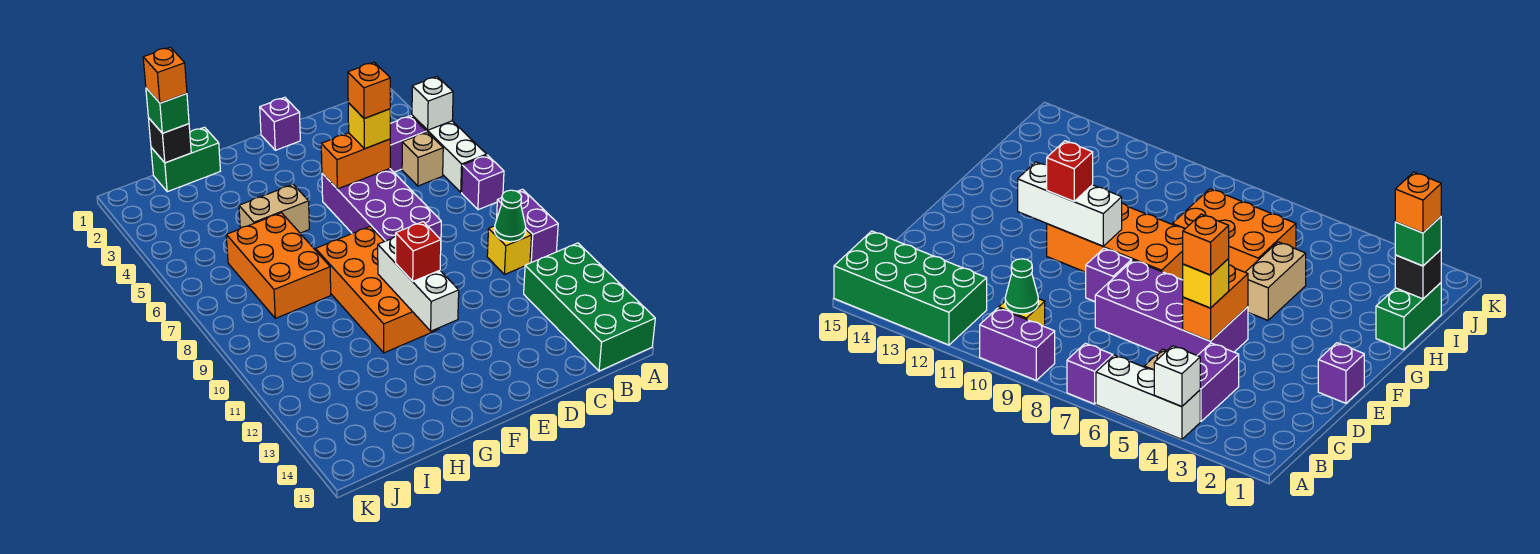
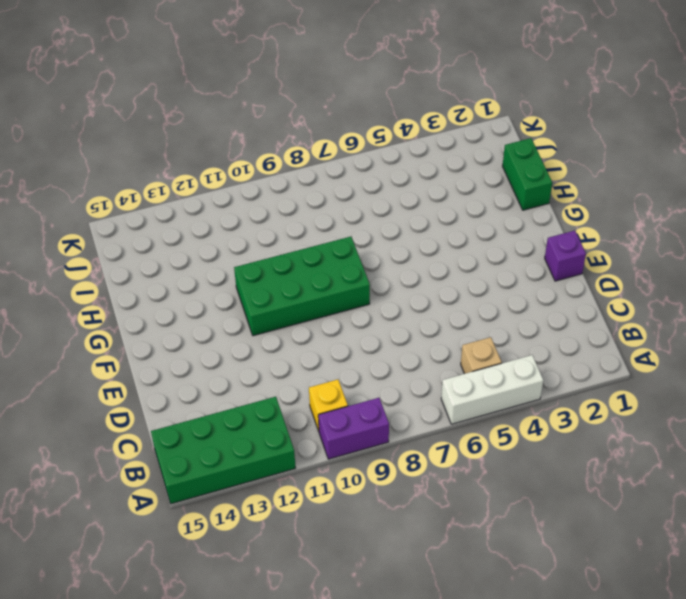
green brick F8:G11 level 1 -> orange brick F8:G11 level 1
none -> purple brick A7 level 1
none -> purple brick B4:C4 level 1
none -> purple brick D5:E8 level 1

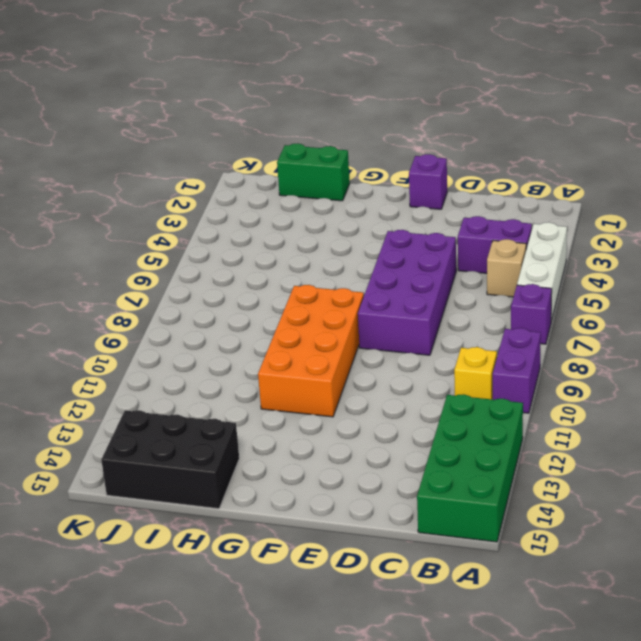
black brick H14:J15 level 1 -> none
none -> purple brick E9 level 1
none -> tan brick G5:H5 level 1
none -> orange brick H6:I8 level 1

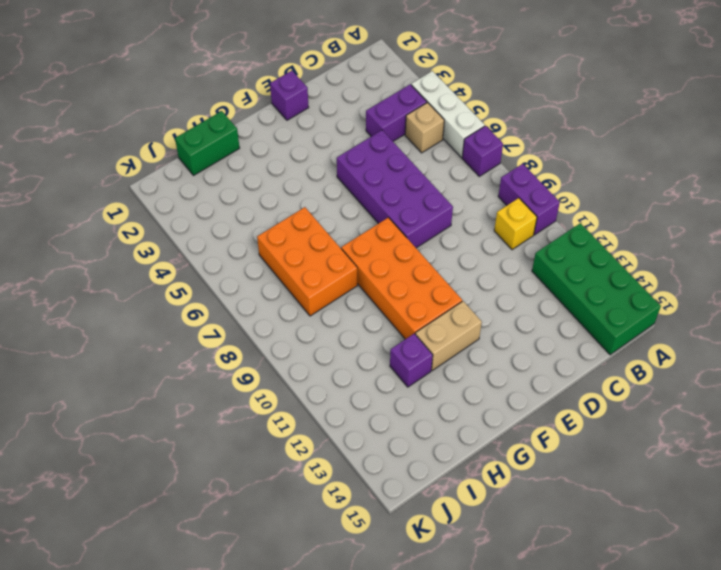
tan brick F12:G12 level 1 -> tan brick G5:H5 level 1
purple brick H12 level 1 -> purple brick E9 level 1
none -> white brick A4 level 2
none -> green cone B10 level 2
none -> orange brick D5:E5 level 2

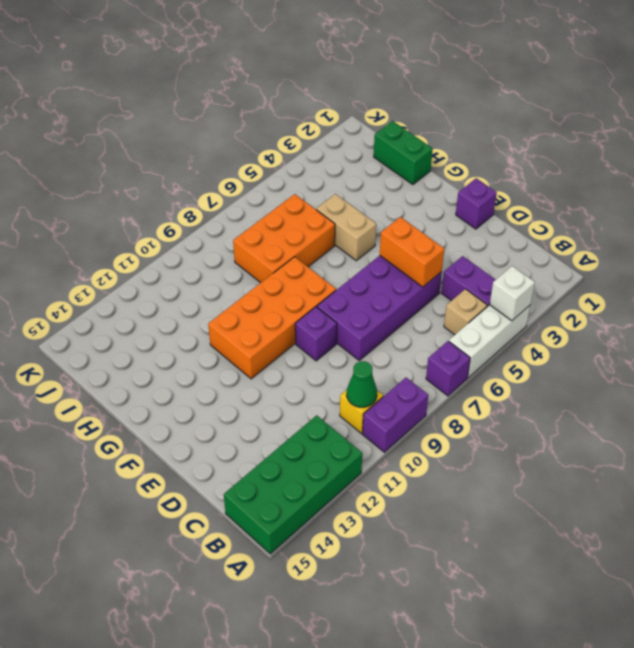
none -> white brick F10:F12 level 2
none -> black brick I1 level 2
none -> yellow brick D5 level 3

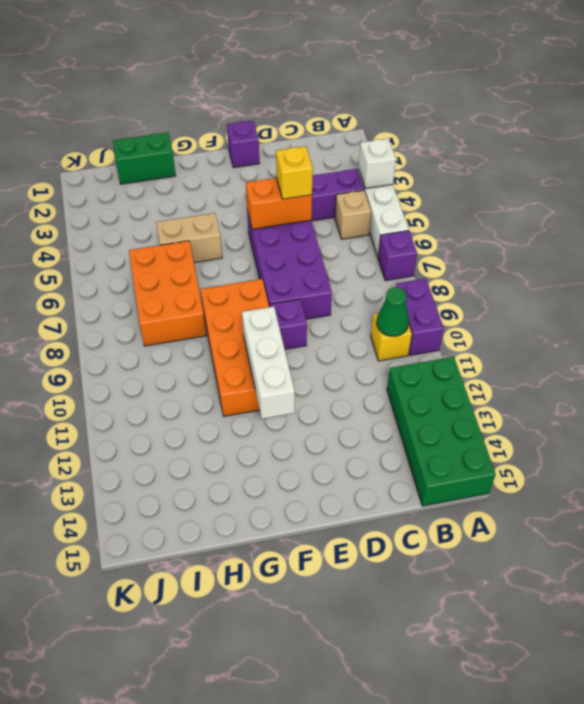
none -> black brick I1 level 2
none -> red brick F11 level 3
none -> green brick I1 level 3

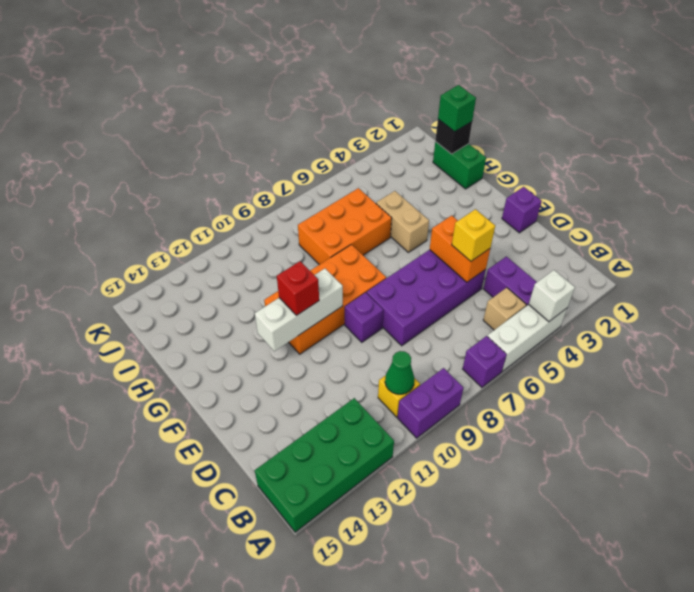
none -> orange brick D5 level 4
none -> orange brick I1 level 4

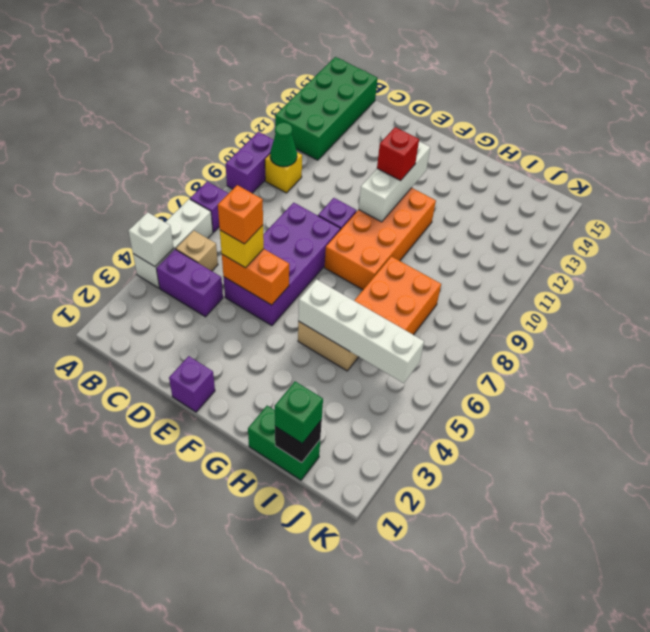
white brick G5:J5 level 2 -> none
none -> orange brick I1 level 4

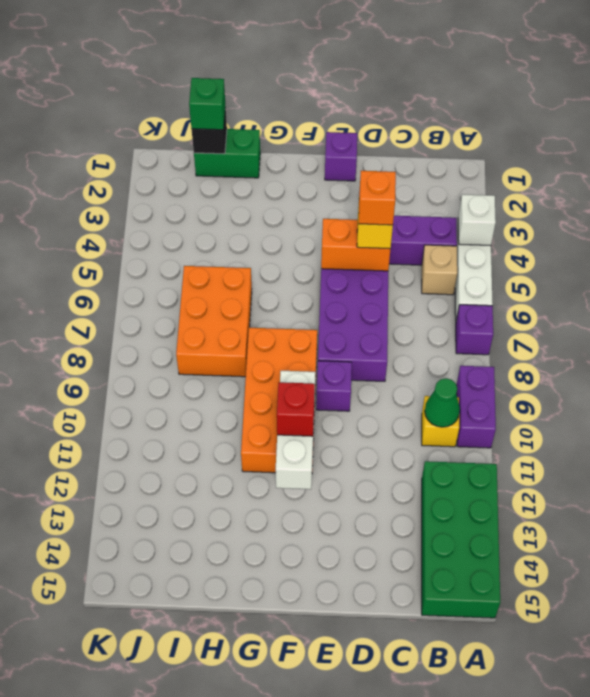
none -> tan brick G5:H5 level 1
none -> orange brick I1 level 4

